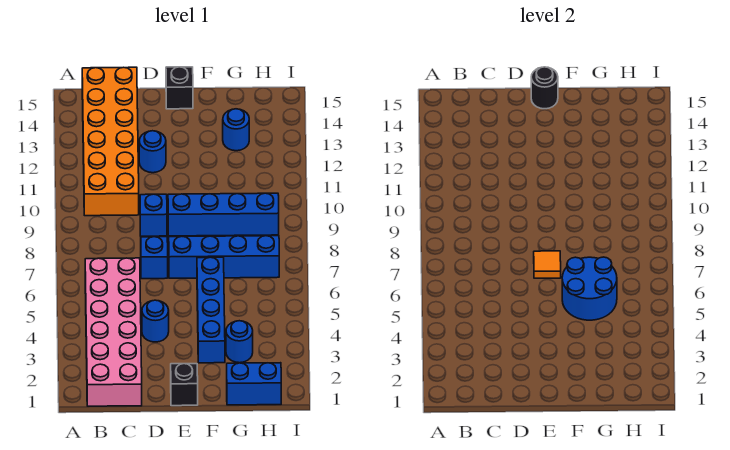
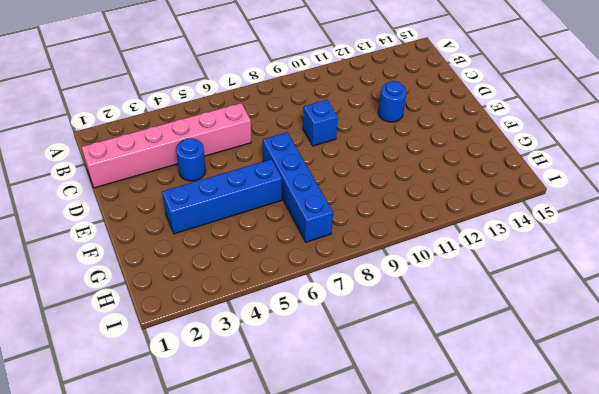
pink brick C1:C6 level 1 -> pink brick B1:C6 level 1
none -> orange brick B10:C15 level 1
none -> blue brick D7 level 1
none -> black brick E1 level 1

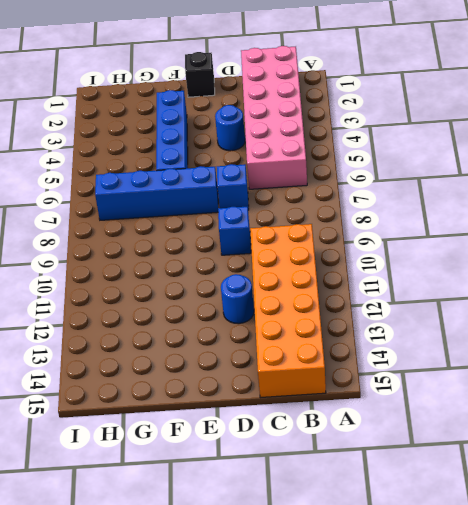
none -> blue brick E9:H9 level 1
none -> black brick E15 level 1
none -> blue brick G1:H1 level 1

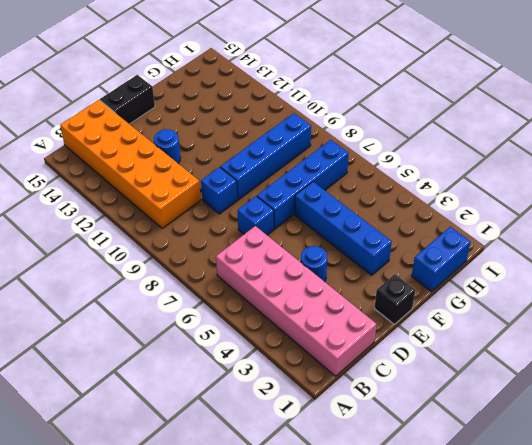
black brick D15:E15 level 1 -> black brick E15 level 1
none -> blue round brick G3 level 1
none -> blue round brick G13 level 1
none -> orange tile E7 level 2

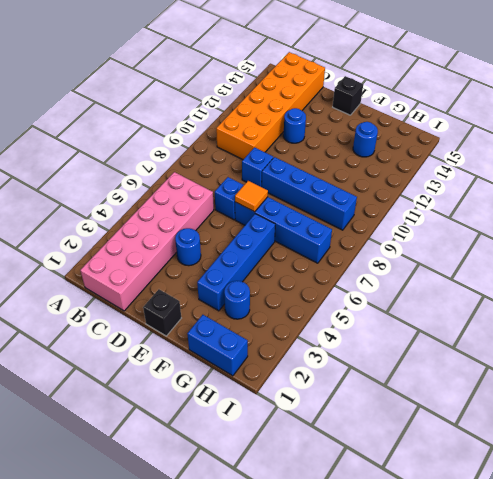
none -> black round brick E15 level 2
none -> blue round brick F5:G6 level 2

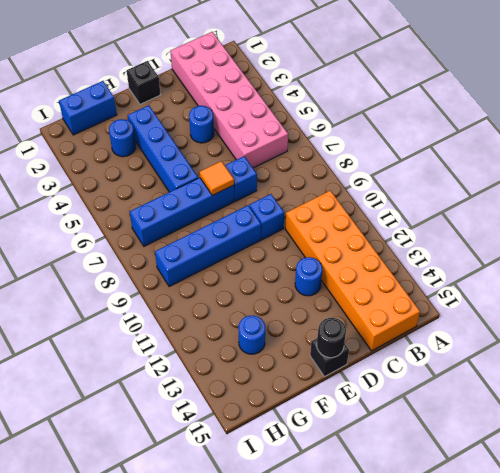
none -> blue round brick F5:G6 level 2

